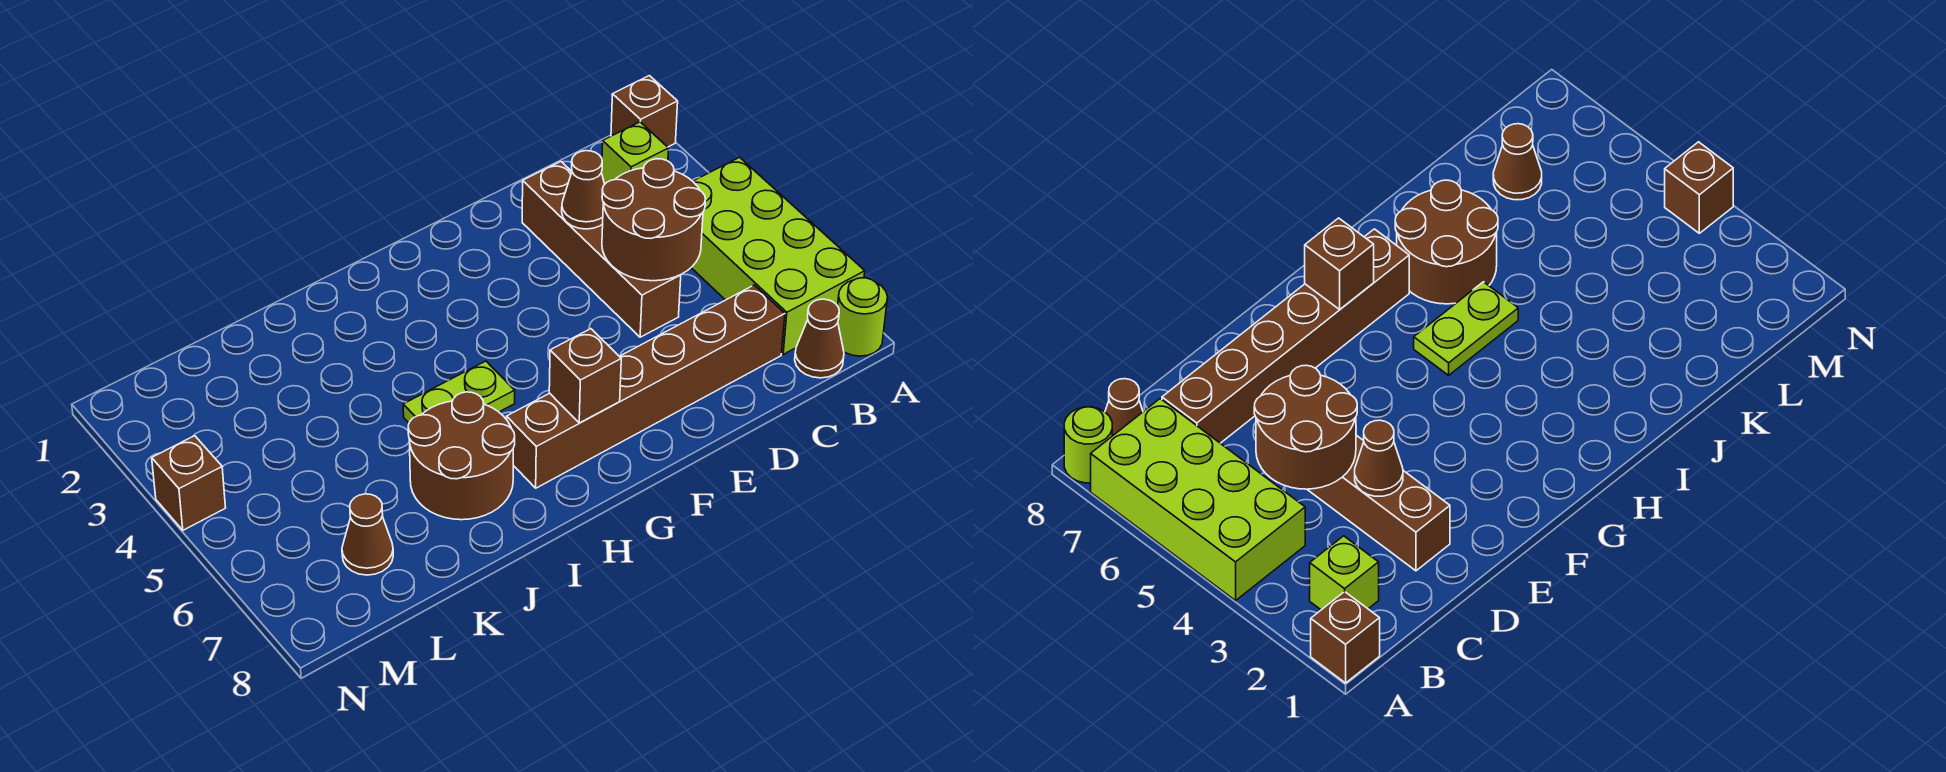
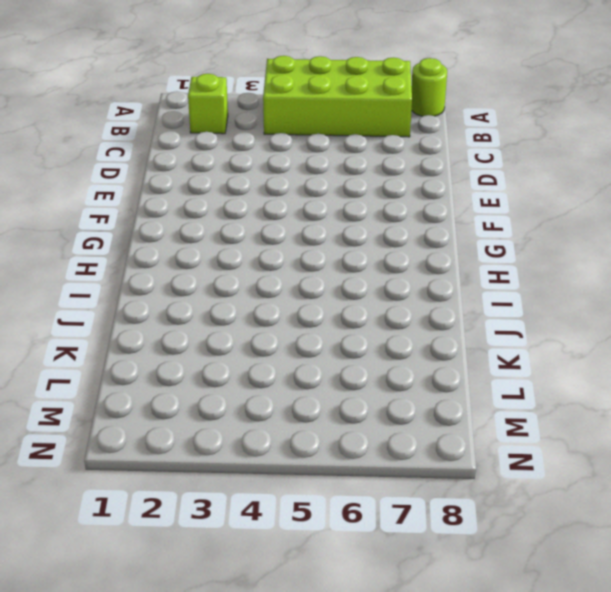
none -> brown brick A1 level 1
none -> brown cone B8 level 1
none -> brown brick C7:H7 level 1

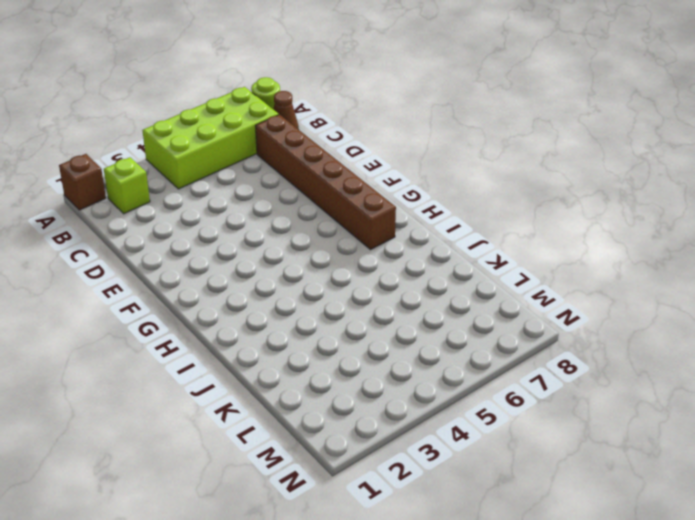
none -> brown brick D2:D5 level 1
none -> lime plate H5:I5 level 1
none -> brown round brick I6:J7 level 1

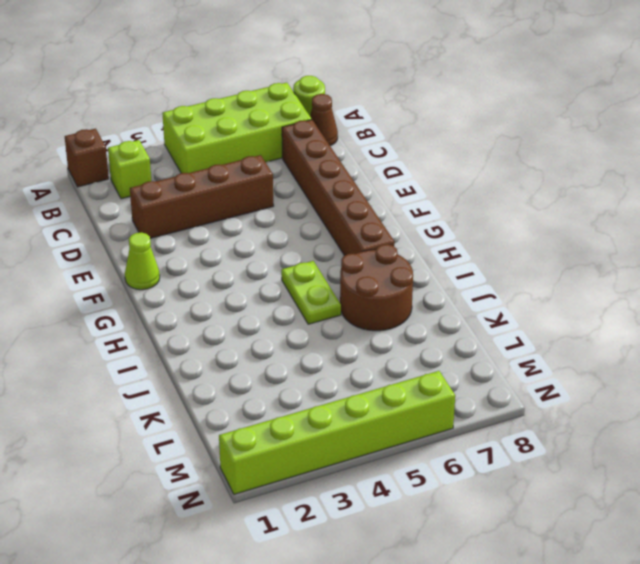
lime cone F1 level 1 -> none
lime brick N1:N6 level 1 -> brown brick N4 level 1
none -> brown cone L7 level 1
none -> brown round brick C4:D5 level 2
none -> brown cone D3 level 2

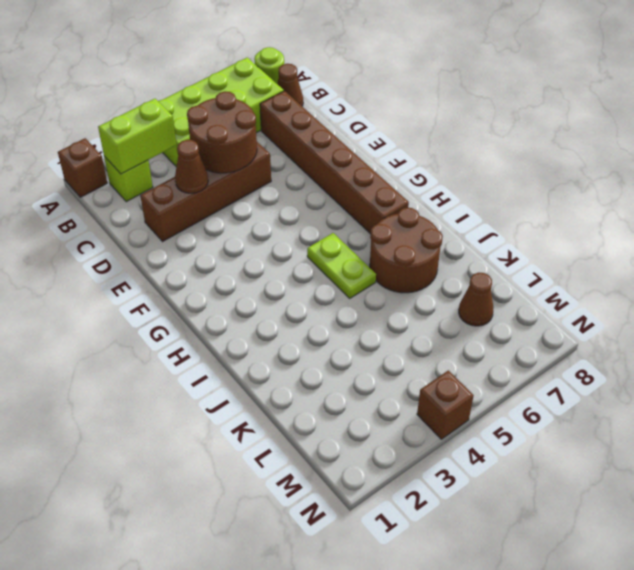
lime brick B2:B3 level 2 -> none
none -> brown brick G7 level 2

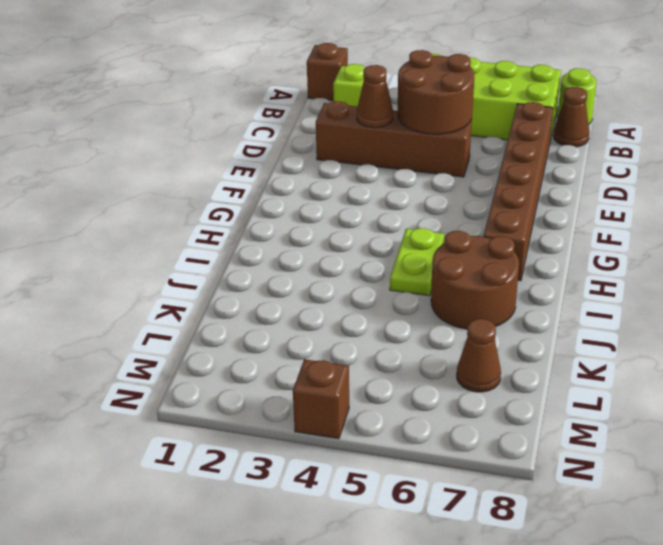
none -> brown brick G7 level 2

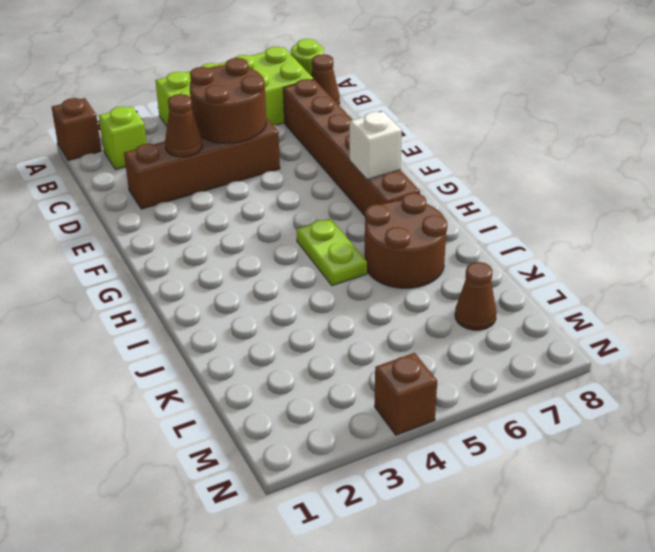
white brick G7 level 2 -> brown brick G7 level 2

